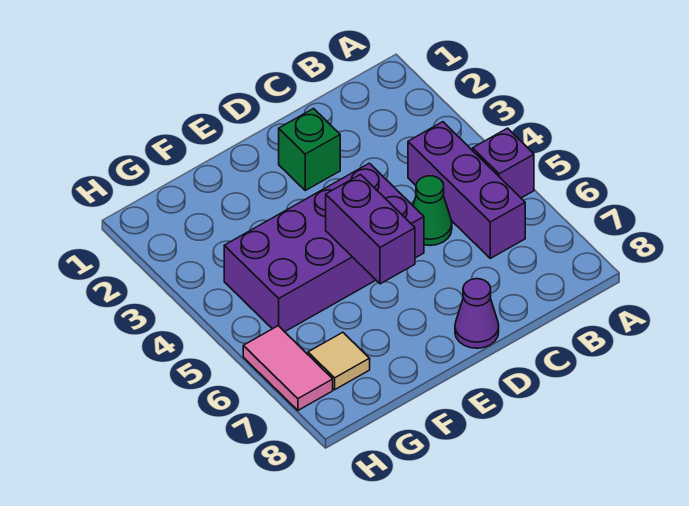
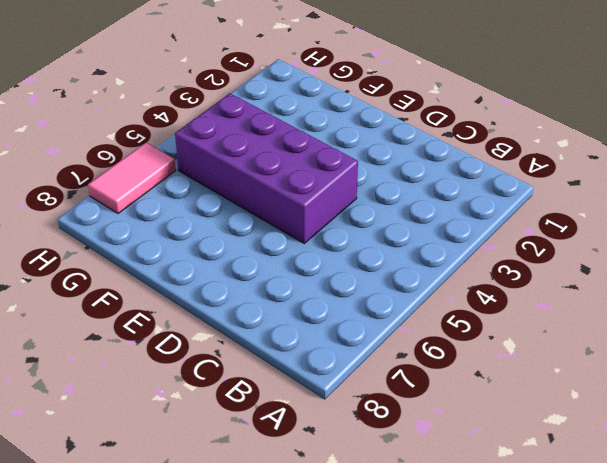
none -> purple brick A5 level 1
none -> purple brick B4:B6 level 1

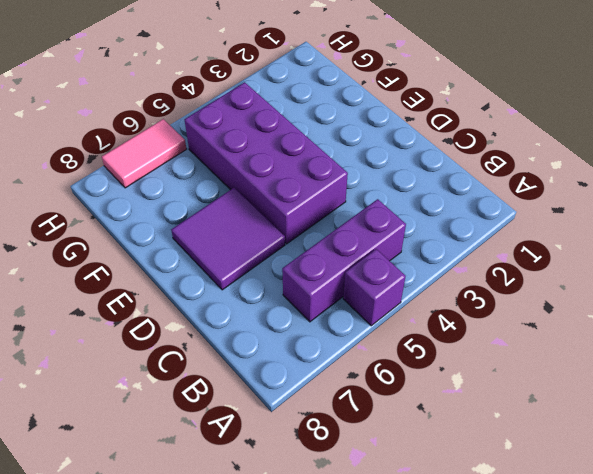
purple tile D6:E7 level 1 -> none
none -> green cone C5 level 1
none -> green brick D2 level 1

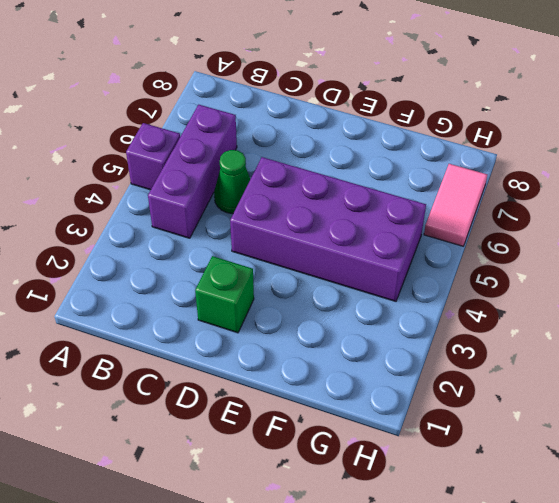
none -> purple cone D8 level 1
none -> tan tile G7 level 1

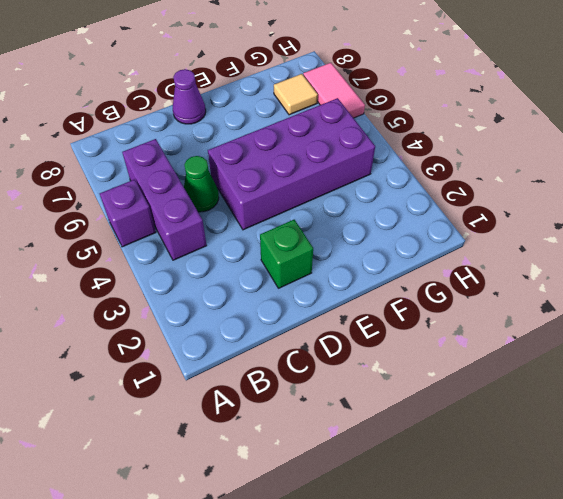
none -> purple brick E5:E6 level 2

